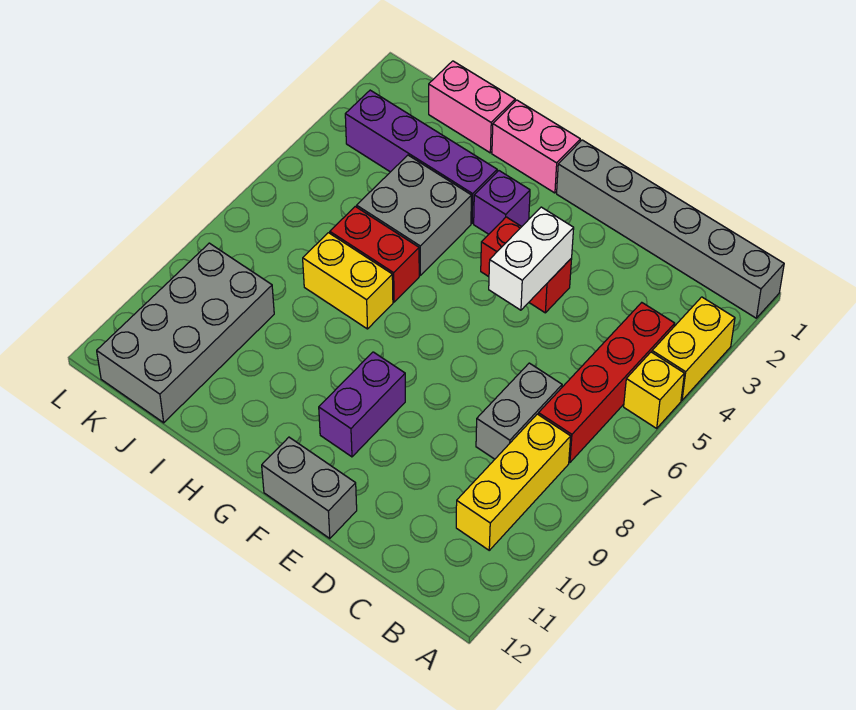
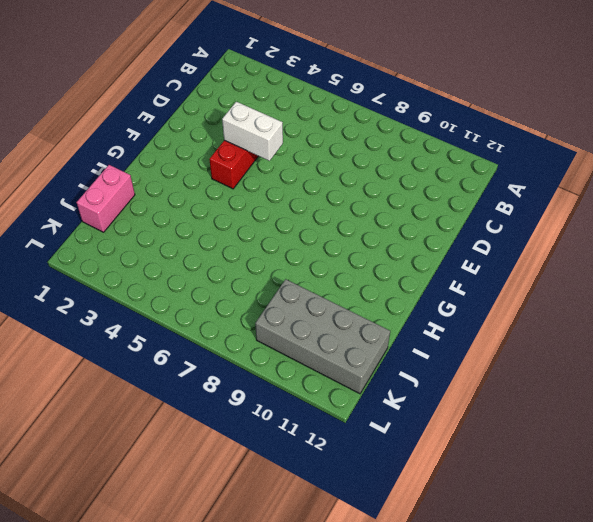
none -> grey brick A1:F1 level 1
none -> yellow brick A3:A4 level 1
none -> yellow brick A5 level 1

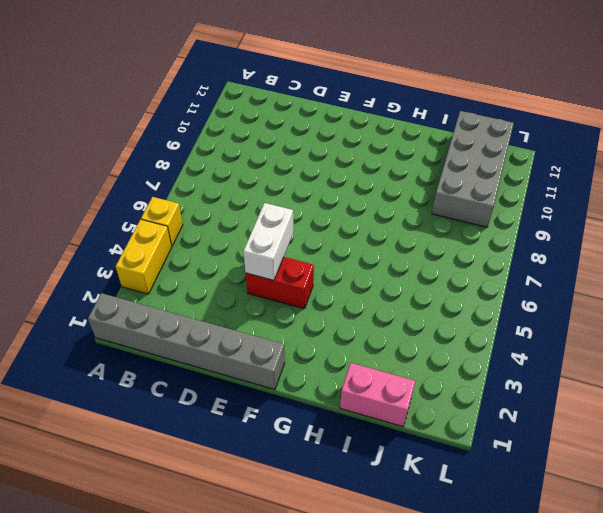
none -> red brick B4:B7 level 1
none -> yellow brick B8:B10 level 1
none -> grey brick C7:C8 level 1

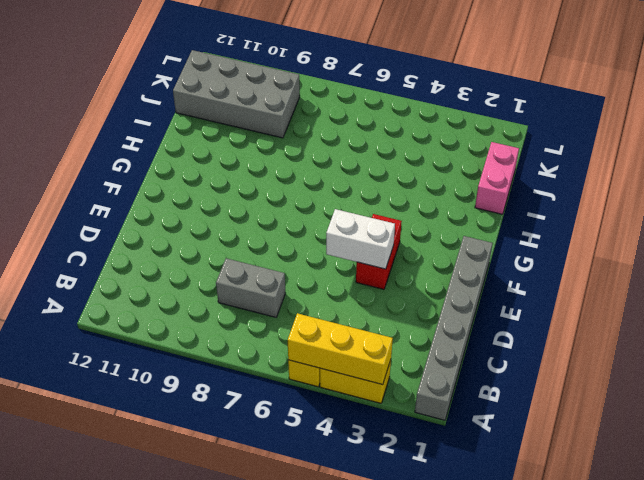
yellow brick A3:A5 level 2 -> yellow brick B8:B10 level 1
none -> red brick B4:B7 level 1
none -> grey brick E12:F12 level 1
none -> purple brick F9:F10 level 1

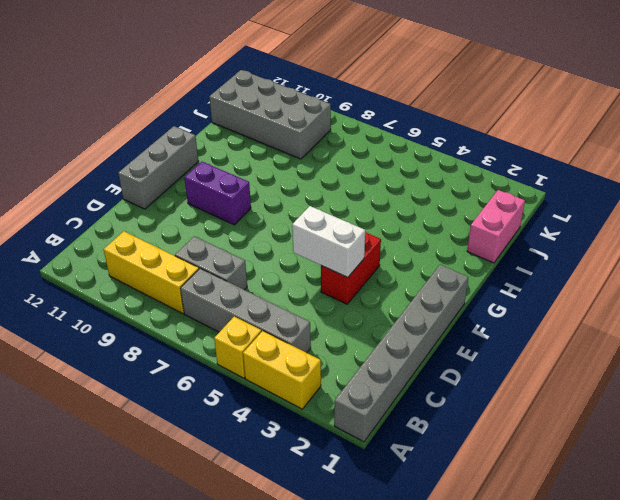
grey brick B4:B7 level 1 -> red brick B4:B7 level 1
grey brick E12:G12 level 1 -> grey brick E12:F12 level 1
none -> pink brick G1:H1 level 1
none -> purple brick G3 level 1
none -> purple brick H3:K3 level 1

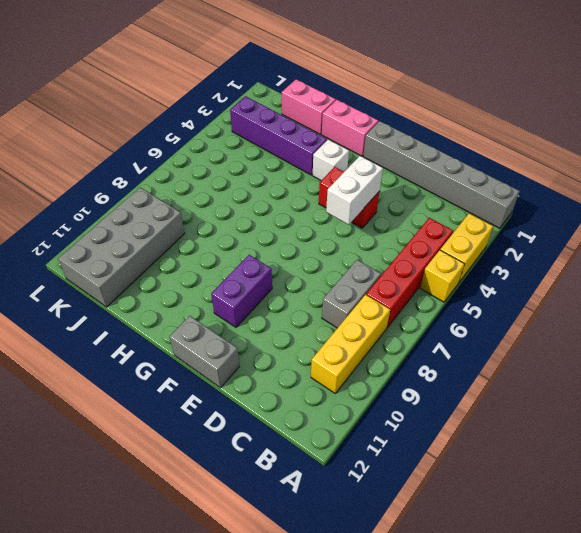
white brick G3 level 1 -> purple brick G3 level 1
none -> grey brick H4:I5 level 1
none -> red brick H6:I6 level 1
none -> yellow brick H7:I7 level 1

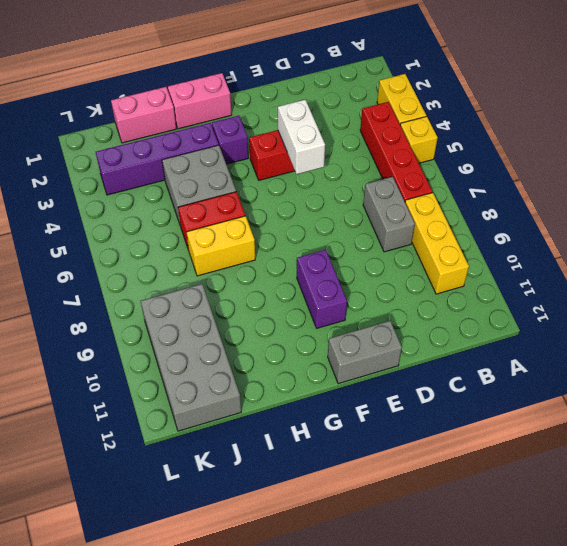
none -> grey brick A1:F1 level 1

